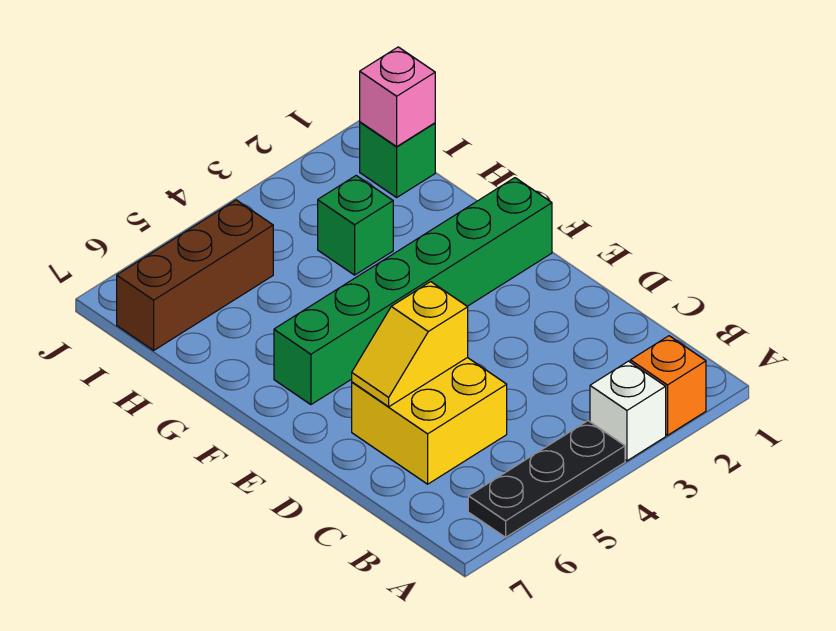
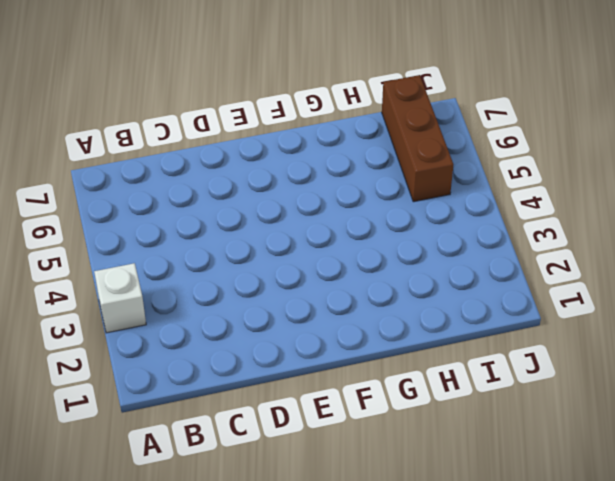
none -> orange brick A2 level 1
none -> black plate A4:A6 level 1

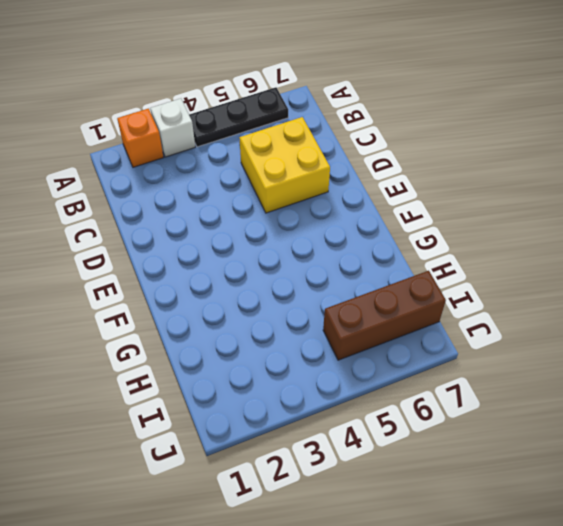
none -> green brick F1:F6 level 1
none -> green brick H3 level 1

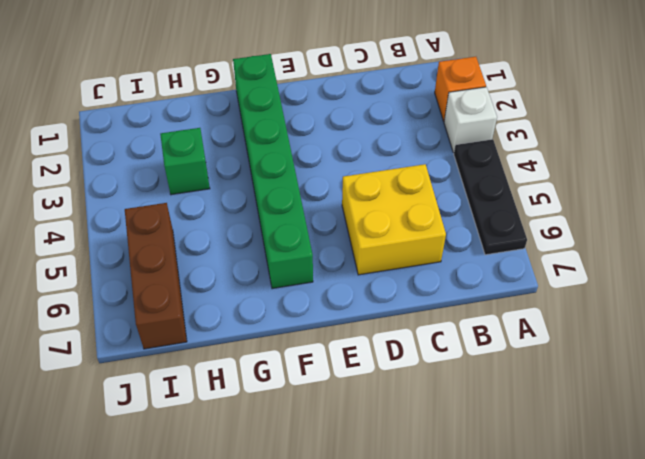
none -> green brick I1 level 1
none -> yellow slope D5:D6 level 2 top 5

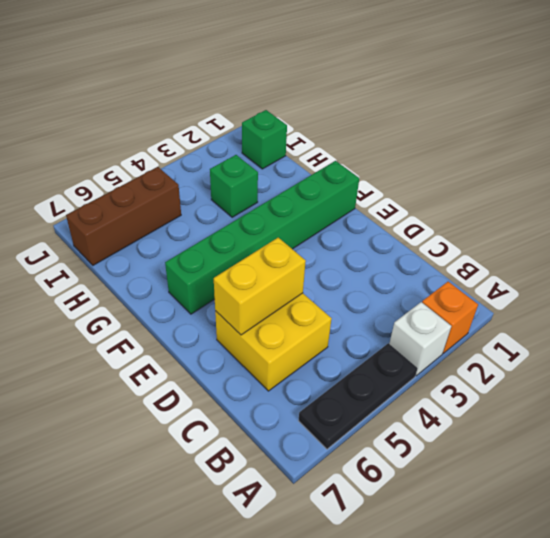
yellow brick D5:D6 level 2 -> yellow slope D5:D6 level 2 top 5
none -> pink brick I1 level 2

